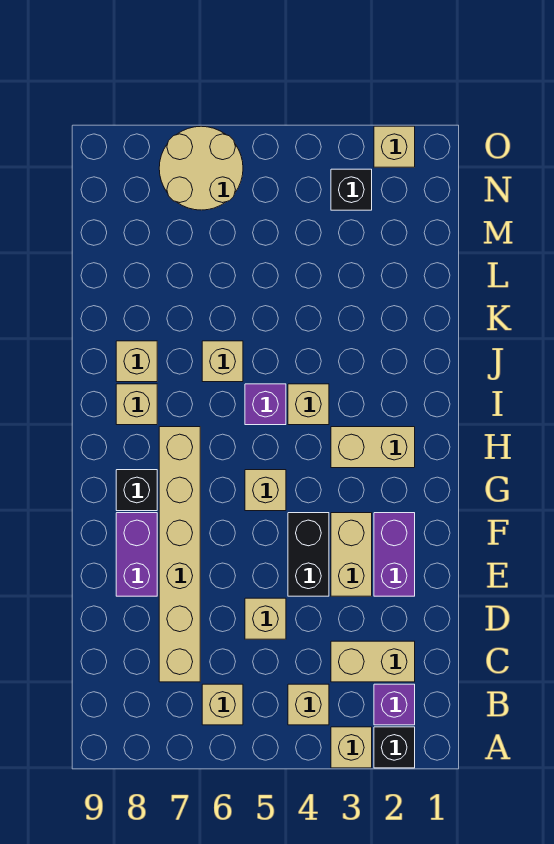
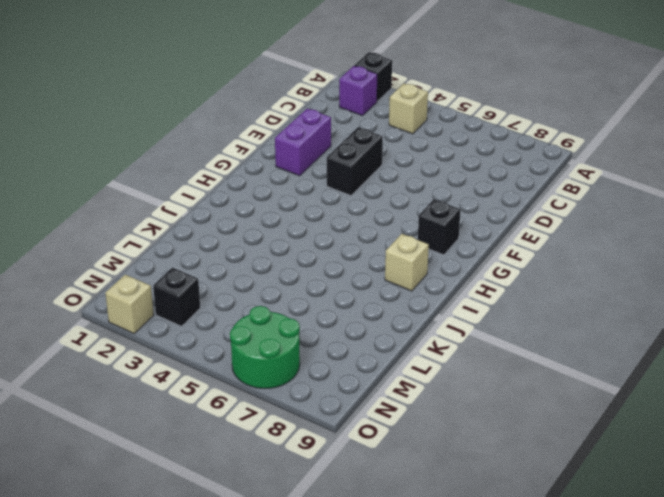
green round brick N6:O7 level 1 -> tan round brick N6:O7 level 1
none -> tan brick A3 level 1
none -> tan brick B6 level 1
none -> tan brick C2:C3 level 1

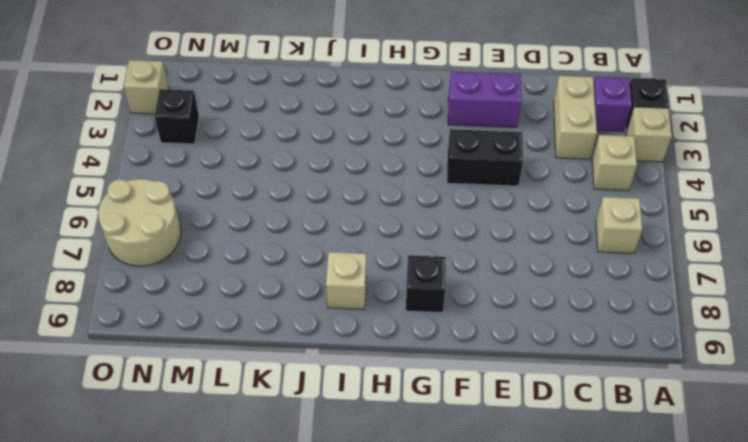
none -> tan brick C7:H7 level 1
none -> tan brick D5 level 1
none -> tan brick E3:F3 level 1

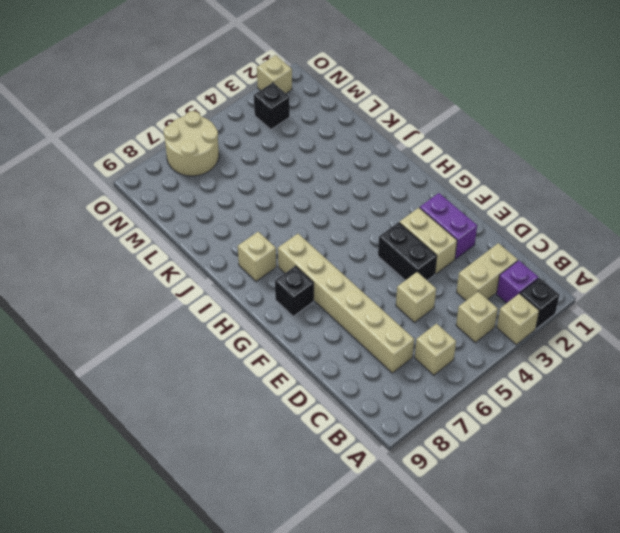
none -> purple brick E8:F8 level 1
none -> tan brick G5 level 1
none -> tan brick H2:H3 level 1

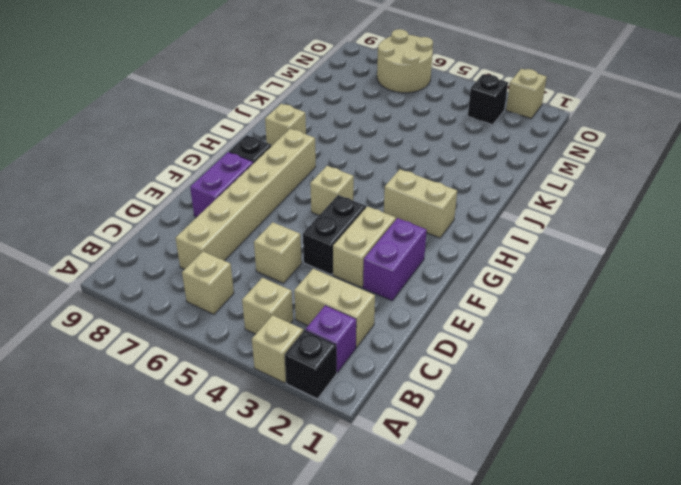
none -> tan brick I4 level 1
none -> purple brick I5 level 1
none -> tan brick J6 level 1

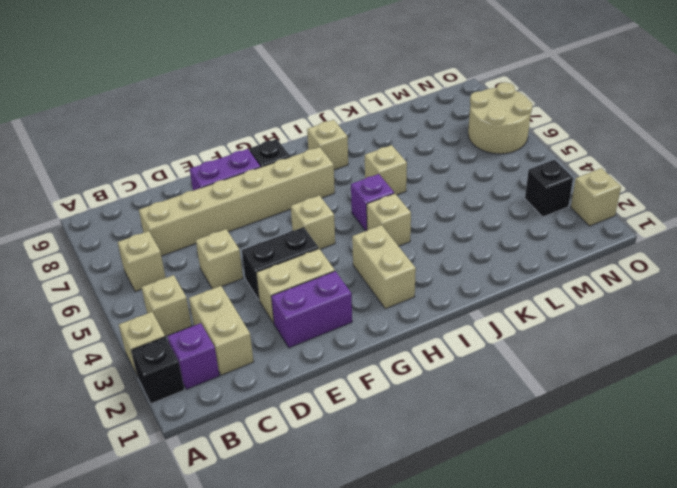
none -> tan brick J8 level 1

